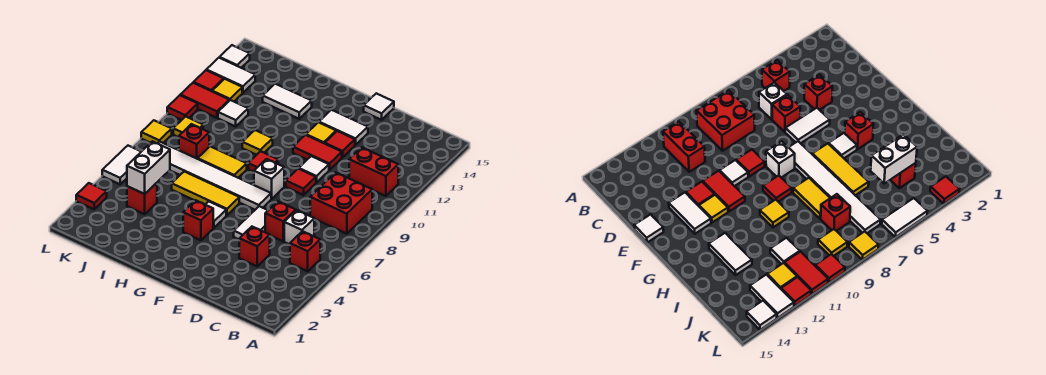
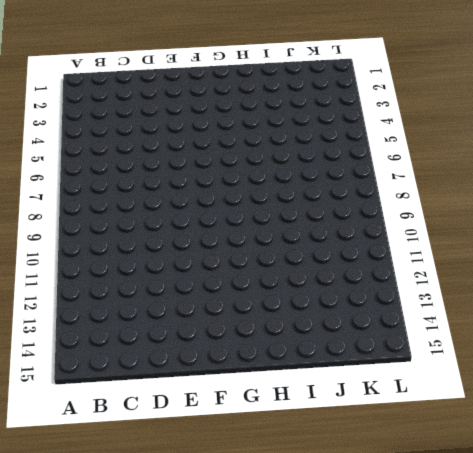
none -> red brick B5 level 1
none -> red brick B8:C9 level 1
none -> red brick B11:C11 level 1
none -> white brick C6 level 1

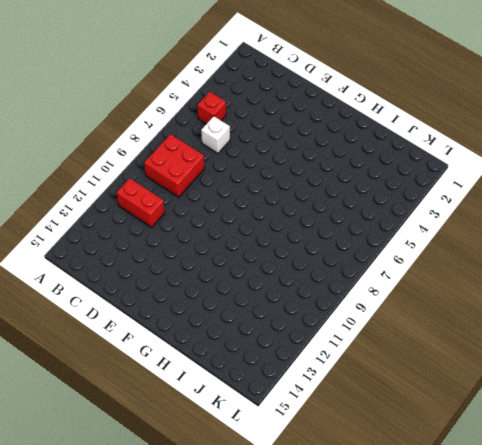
none -> red brick D4 level 1
none -> red brick D6 level 1
none -> white tile E5:E6 level 1
none -> red tile E9 level 1

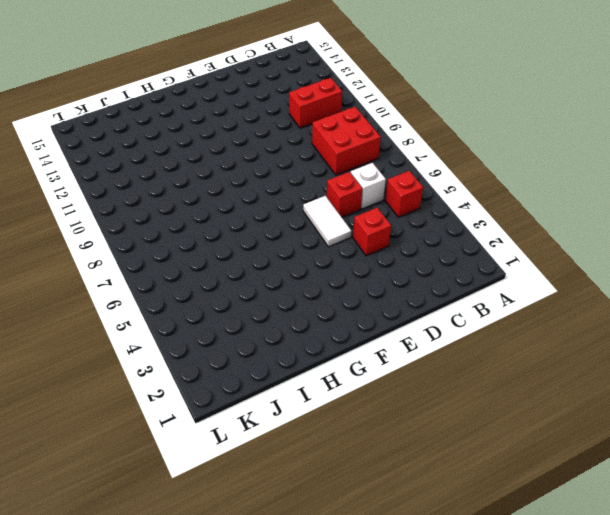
none -> red tile E9 level 1
none -> white tile E10 level 1
none -> red tile E11:F11 level 1
none -> red tile E12 level 1

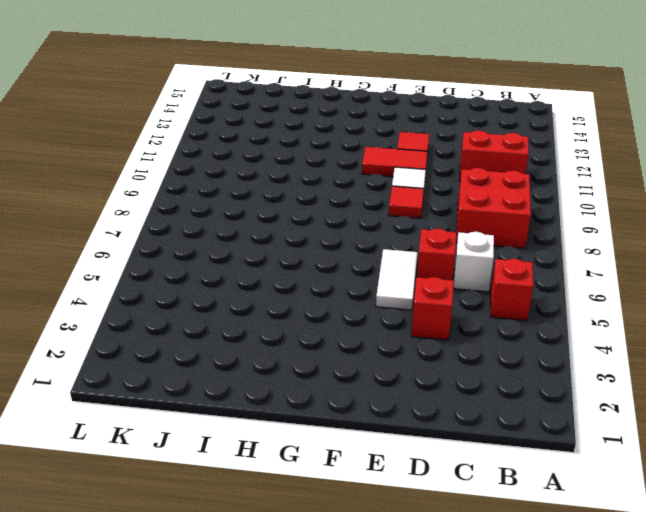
none -> white tile E13:F13 level 1
none -> white tile E15 level 1
none -> white tile F7:K7 level 1
none -> white brick F8 level 1

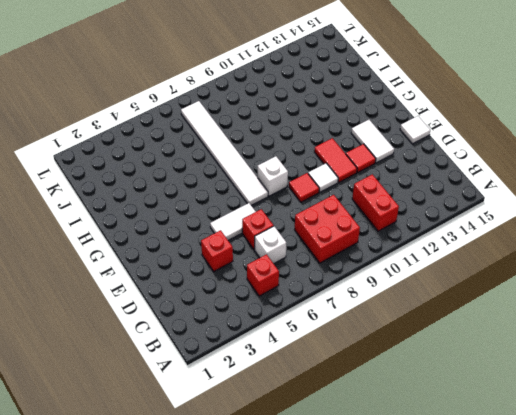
none -> yellow tile F12 level 1
none -> red brick G4 level 1
none -> white tile G5 level 1
none -> yellow tile G6:I6 level 1

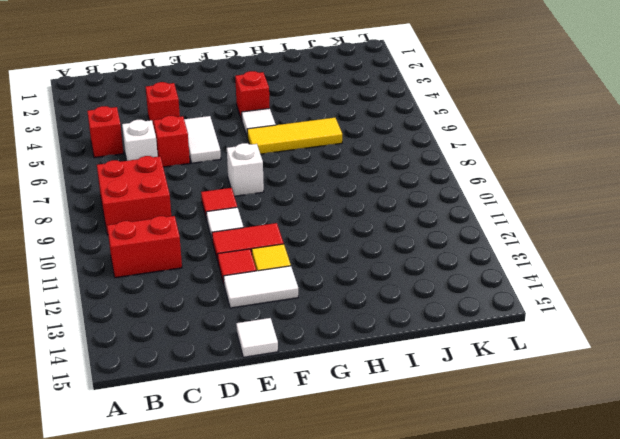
none -> white tile F7:K7 level 1
none -> red tile G9 level 1
none -> yellow tile H8:I8 level 1
none -> yellow tile H10 level 1

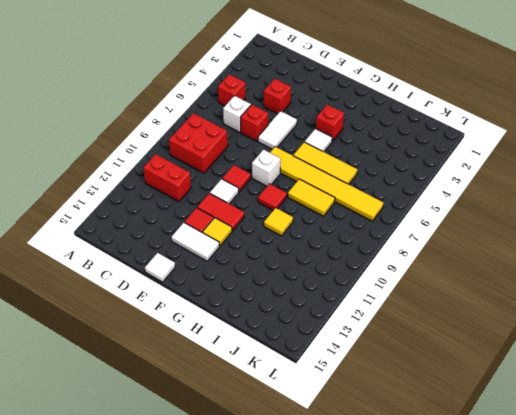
yellow tile F7:K7 level 1 -> white tile F7:K7 level 1
none -> white tile H13:I13 level 1
none -> red brick J4 level 1
none -> red brick J8 level 1
none -> white tile J11 level 1

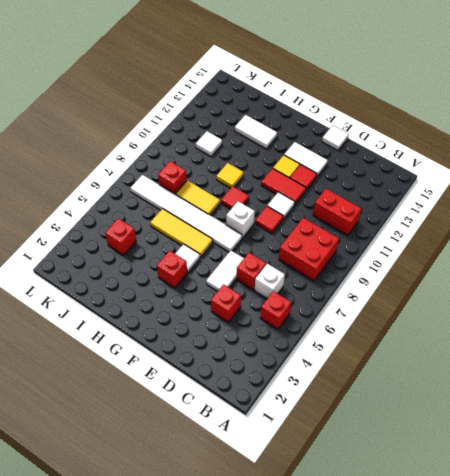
none -> yellow tile K9 level 1
none -> red tile K11:L11 level 1
none -> yellow tile K12 level 1
none -> white tile K13:L13 level 1

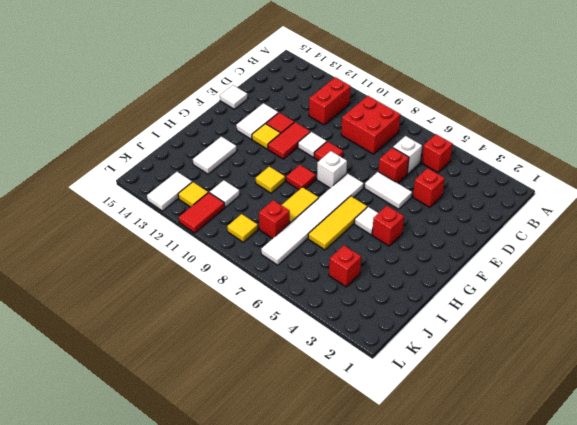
none -> red tile L3 level 1
none -> white tile L5:L6 level 1
none -> yellow tile L8 level 1
none -> red tile L10 level 1

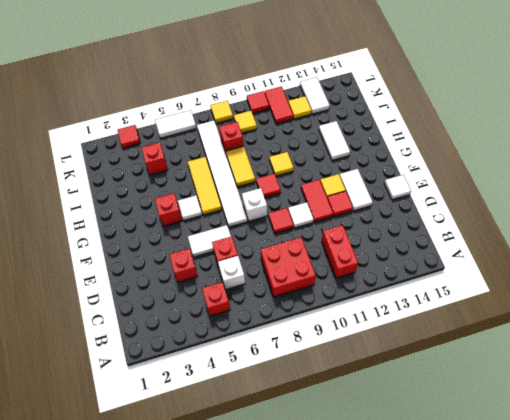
none -> white tile J11 level 1
none -> red tile L12 level 1
none -> white tile L14 level 1
none -> white brick J4:J5 level 2

